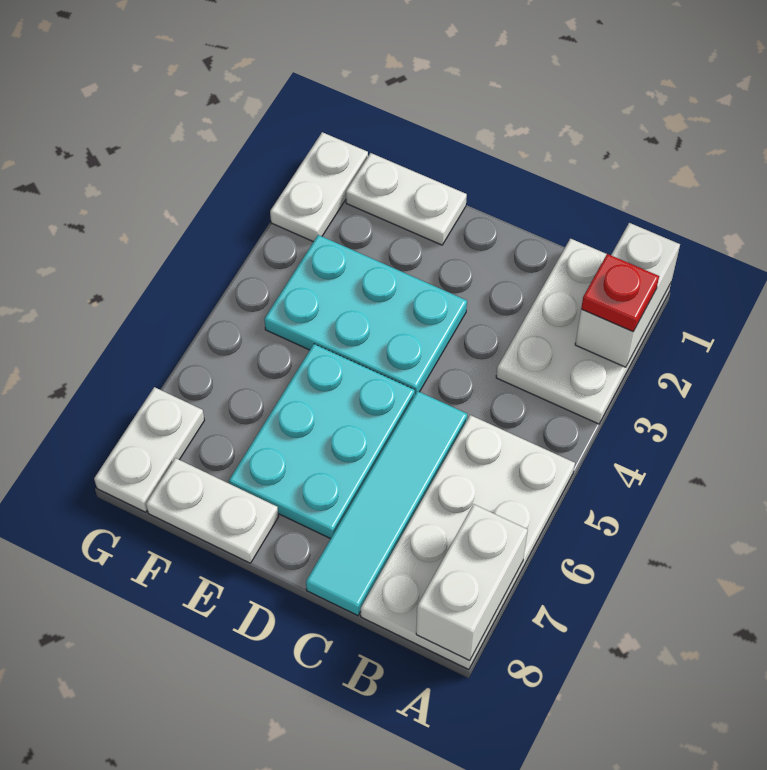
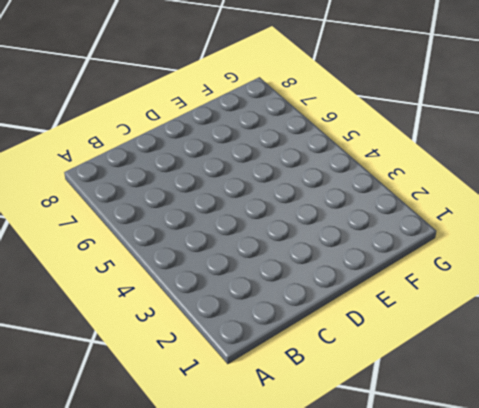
none -> white plate A1:B3 level 1
none -> white plate A5:B8 level 1
none -> cyan tile C5:C8 level 1

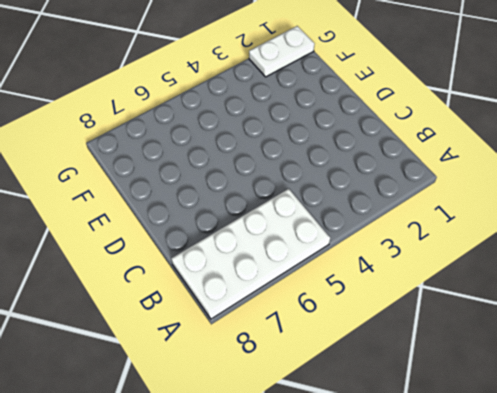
none -> white plate A1:B3 level 1
none -> cyan tile C5:C8 level 1
none -> cyan plate D3:F4 level 1

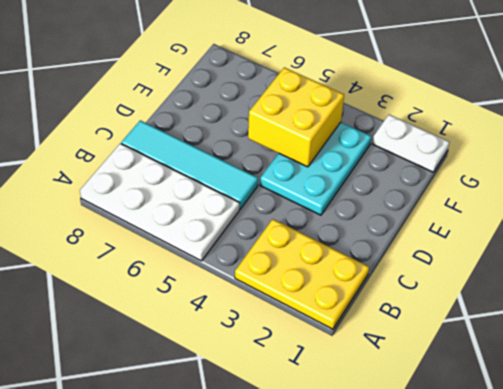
yellow plate A1:B3 level 1 -> white plate A1:B3 level 1
yellow brick E4:F5 level 2 -> none
none -> cyan plate D5:E7 level 1
none -> white plate E1:F1 level 1
none -> white plate E8:F8 level 1

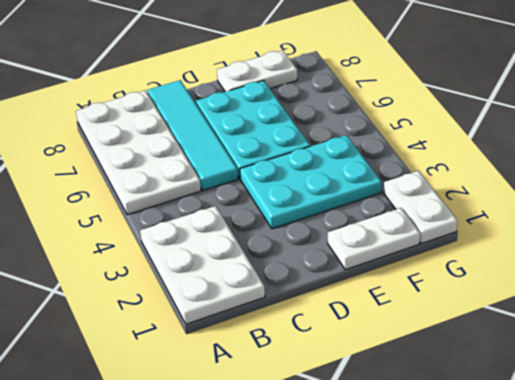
none -> white plate G7:G8 level 1
none -> white brick A1:A2 level 2
none -> white brick A7:A8 level 2

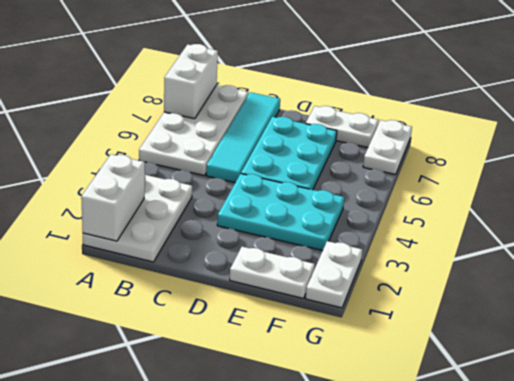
none -> red plate A2 level 3

